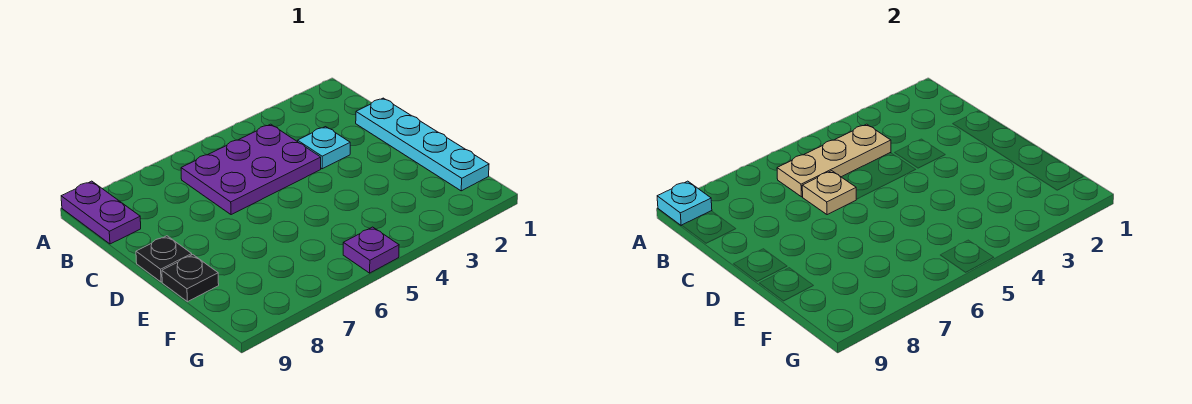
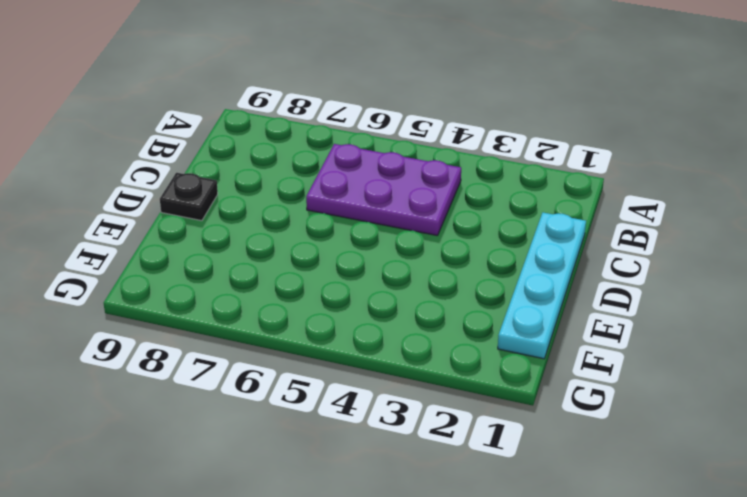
none -> purple plate A9:B9 level 1
none -> cyan plate C3 level 1

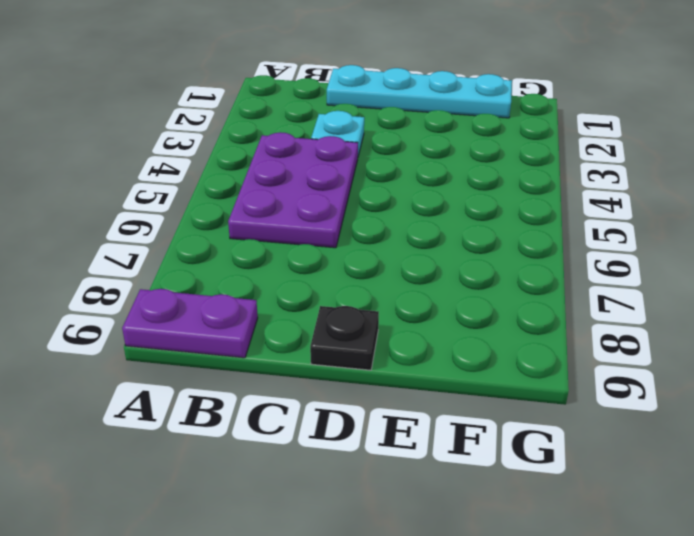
none -> black plate E9 level 1
none -> purple plate G5 level 1

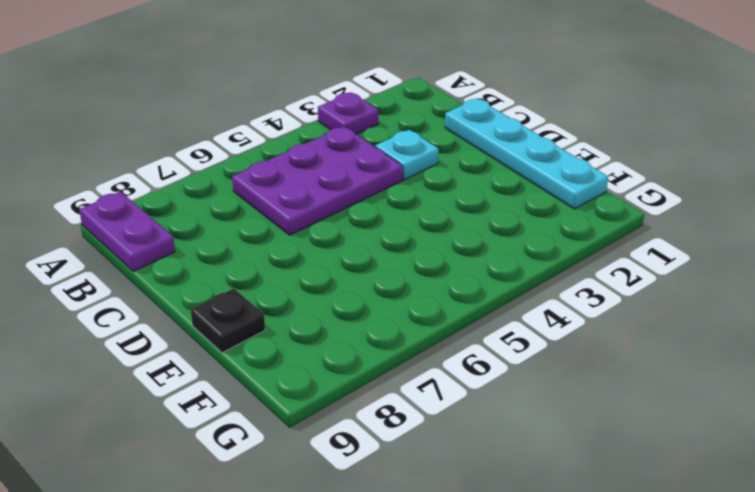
purple plate A3 level 1 -> purple plate G5 level 1
none -> black plate D9 level 1
none -> cyan plate A9 level 2

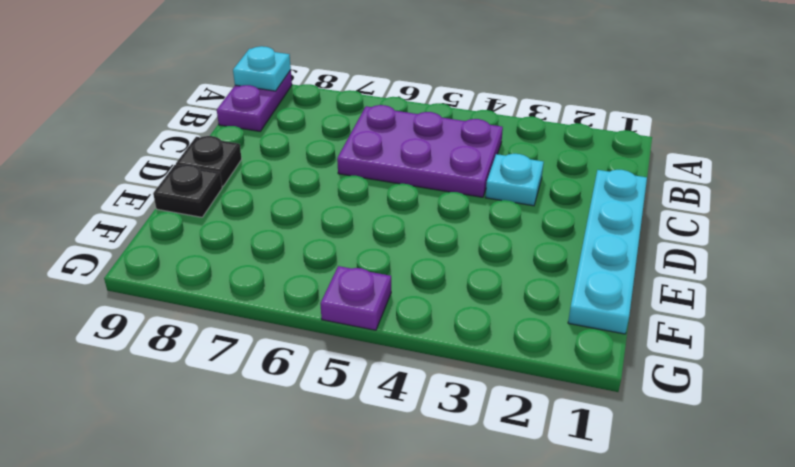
none -> tan plate B4:B6 level 2
none -> tan plate C6 level 2

